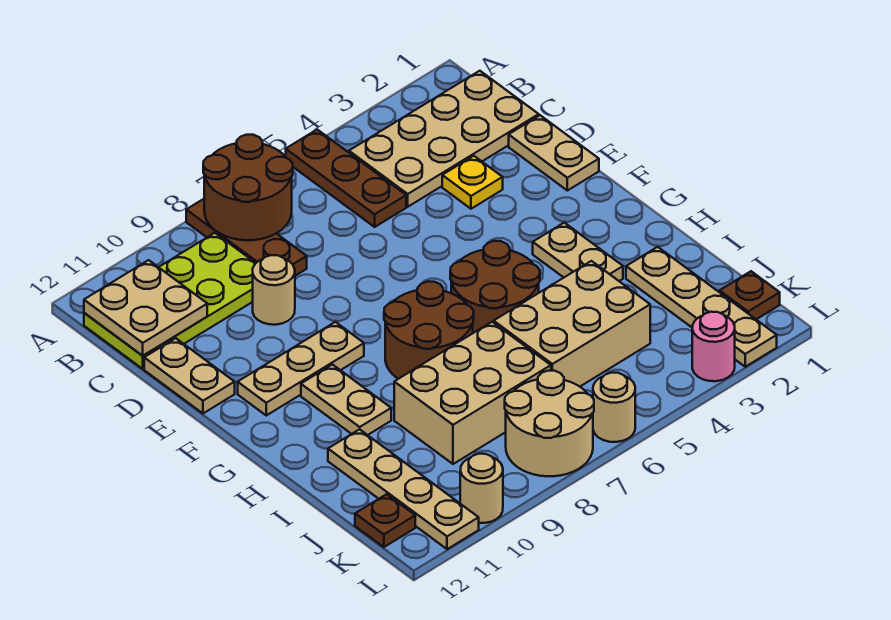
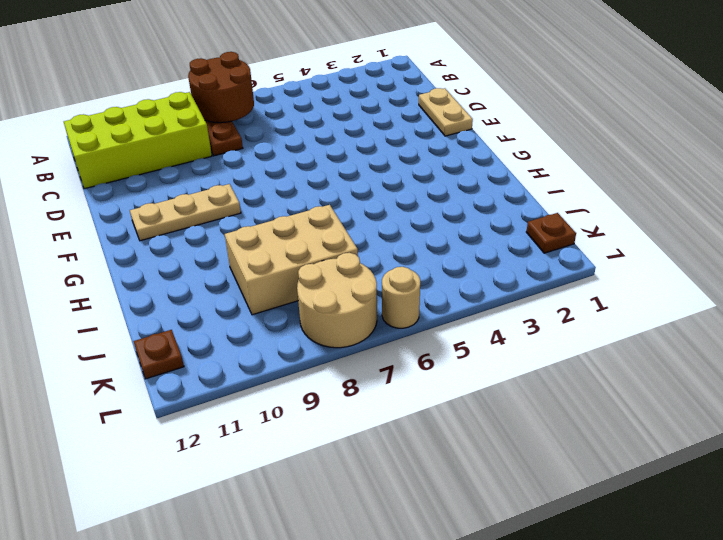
lime brick B9:C12 level 1 -> lime plate B9:C12 level 1
none -> brown plate A5:C5 level 1
none -> tan plate B1:C4 level 1
none -> yellow plate D3 level 1

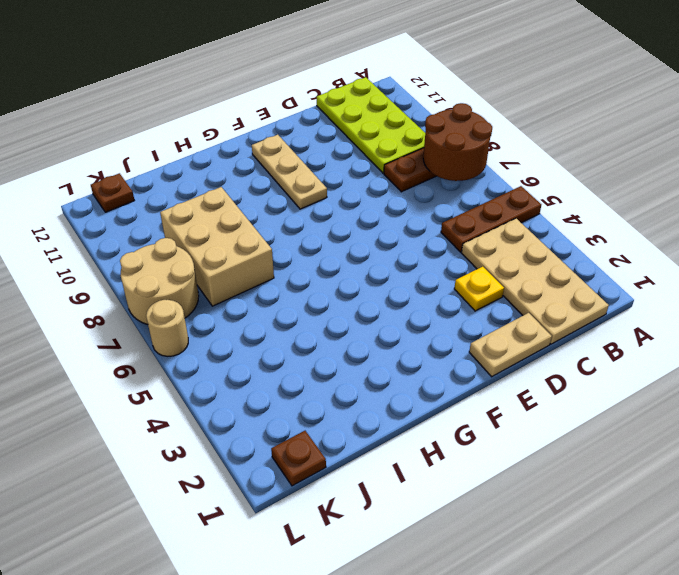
none -> tan round brick D9 level 1
none -> tan plate D12:E12 level 1
none -> tan plate G3:H3 level 1

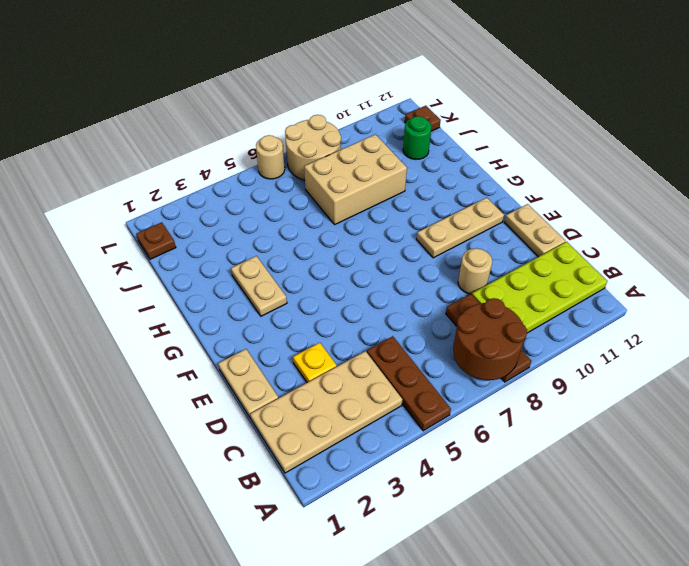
green round brick J11 level 1 -> tan plate I11:L11 level 1
none -> brown round brick G5:H6 level 1
none -> brown round brick G7:H8 level 1
none -> tan plate G10:H10 level 1

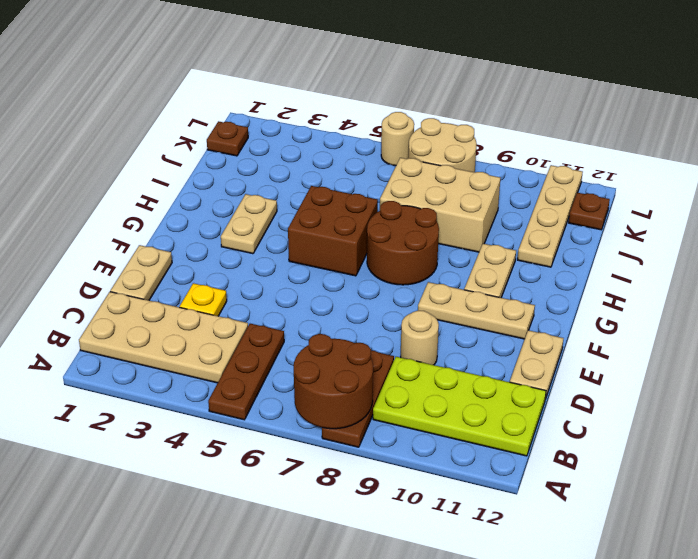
brown brick G5:H6 level 1 -> brown round brick G5:H6 level 1
none -> tan plate I2:L2 level 1
none -> tan brick I4:J6 level 1
none -> pink round brick L3 level 1

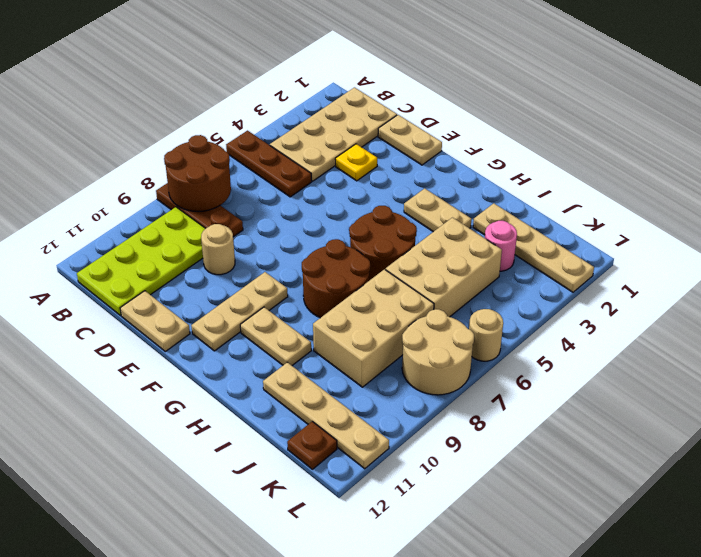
pink round brick J3 level 1 -> pink round brick L3 level 1
none -> brown plate K1 level 1
none -> tan round brick L10 level 1
none -> tan plate B11:C12 level 2

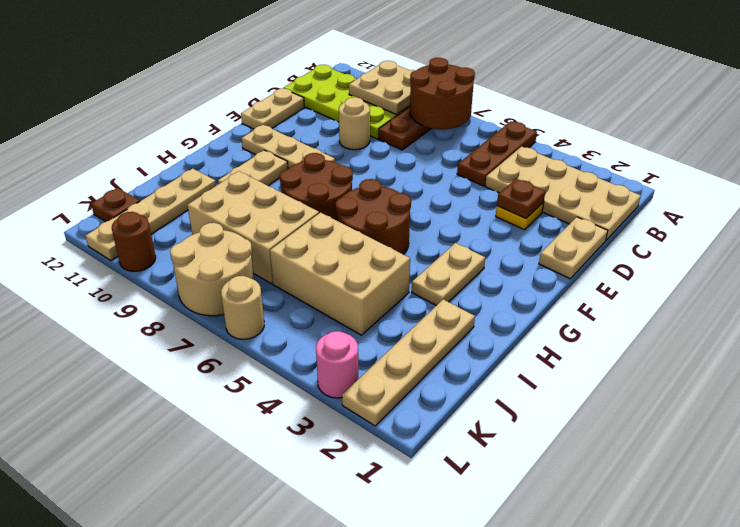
tan plate A9:B10 level 2 -> tan plate B11:C12 level 2
brown plate D3 level 2 -> brown plate K1 level 1
brown round brick L10 level 1 -> tan round brick L10 level 1

